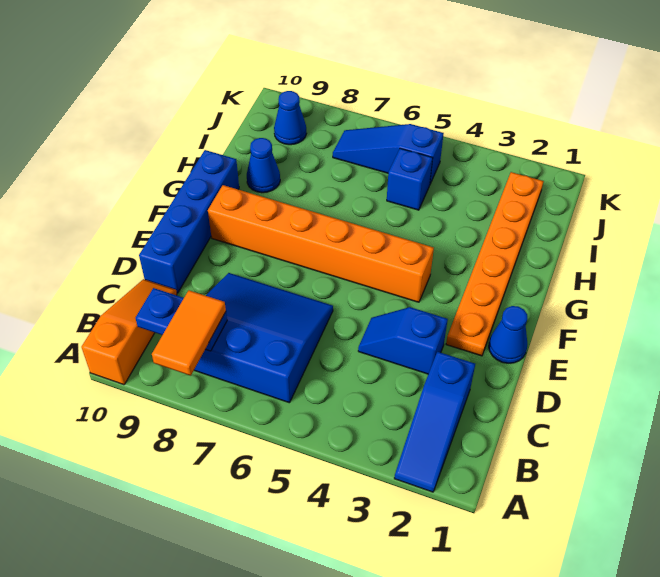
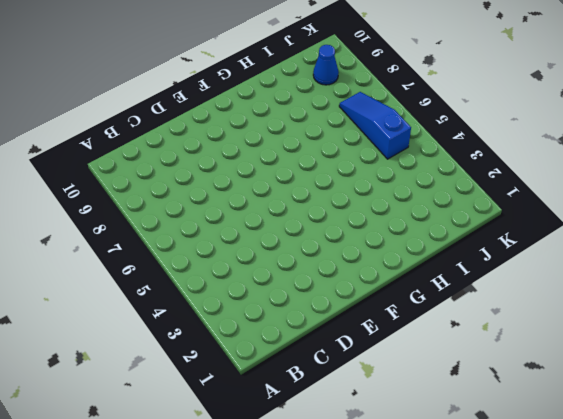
none -> blue slope A2:C2 level 1 top C
none -> orange slope A10:C10 level 1 top A
none -> blue slope B6:D8 level 1 top B

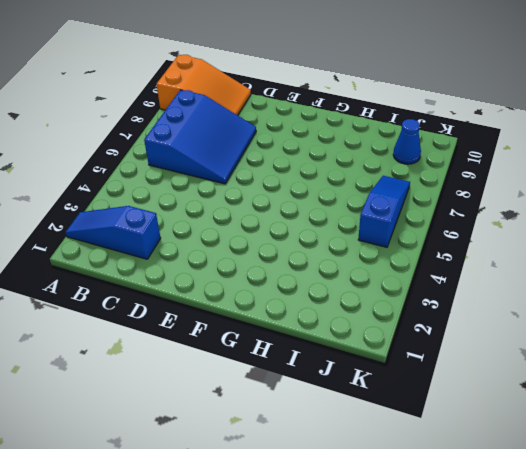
orange slope A9:C10 level 1 top A -> orange slope A10:C10 level 1 top A
none -> blue slope D3:D4 level 1 top 3
none -> blue brick D10:G10 level 1
none -> blue cone E1 level 1

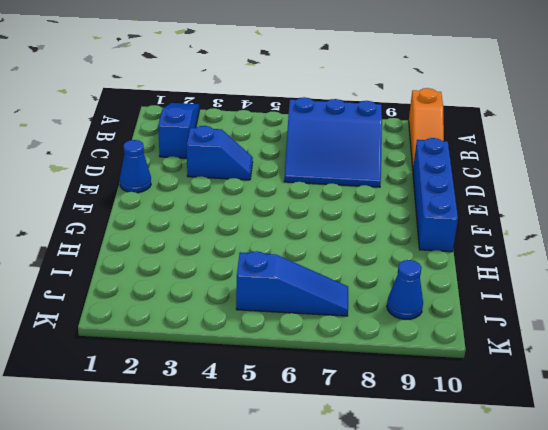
none -> orange plate E2:J2 level 1
none -> orange brick F4:F9 level 1
none -> blue cone H9 level 1

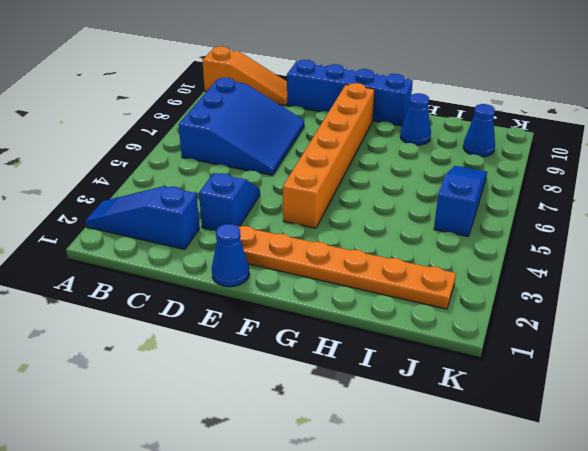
none -> blue brick I5 level 1
none -> blue plate B8:B9 level 2
none -> orange tile A8:B8 level 3

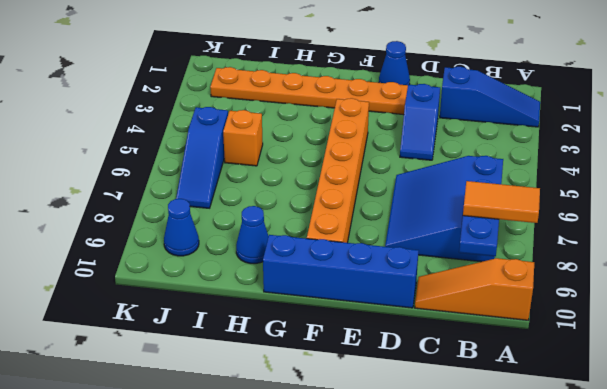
orange brick I5 level 1 -> blue brick I5 level 1

